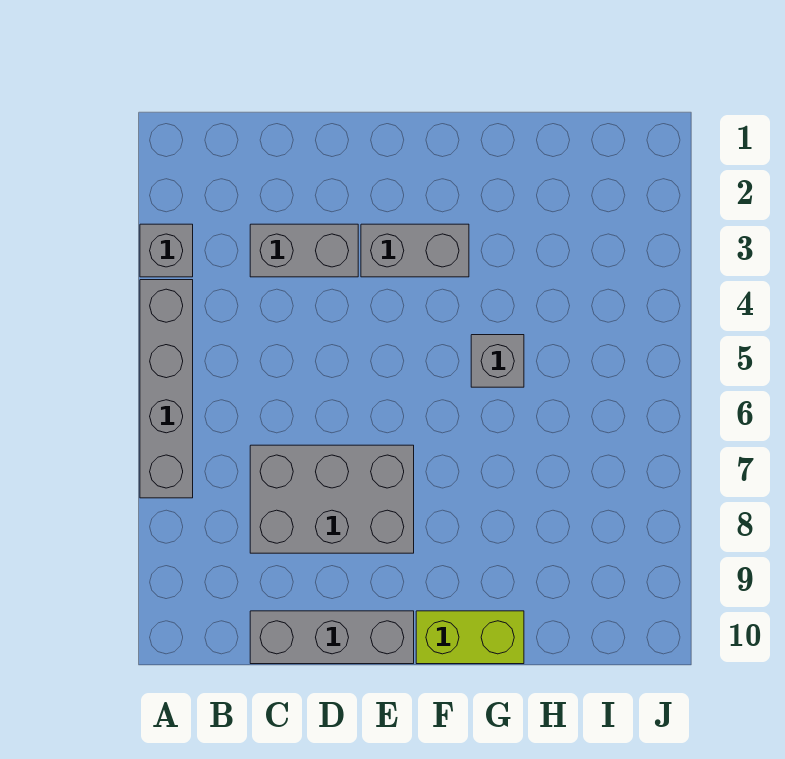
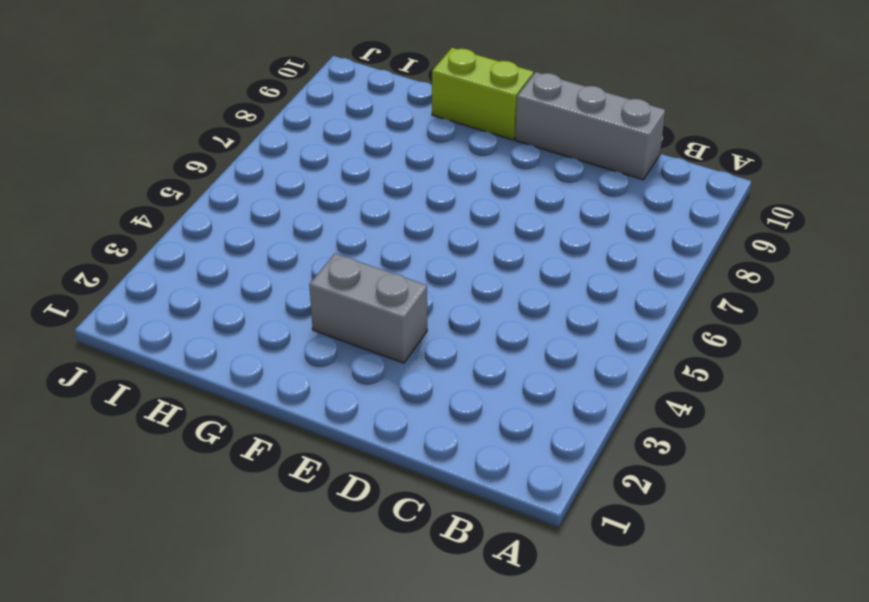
none -> grey brick A3 level 1
none -> grey brick A4:A7 level 1

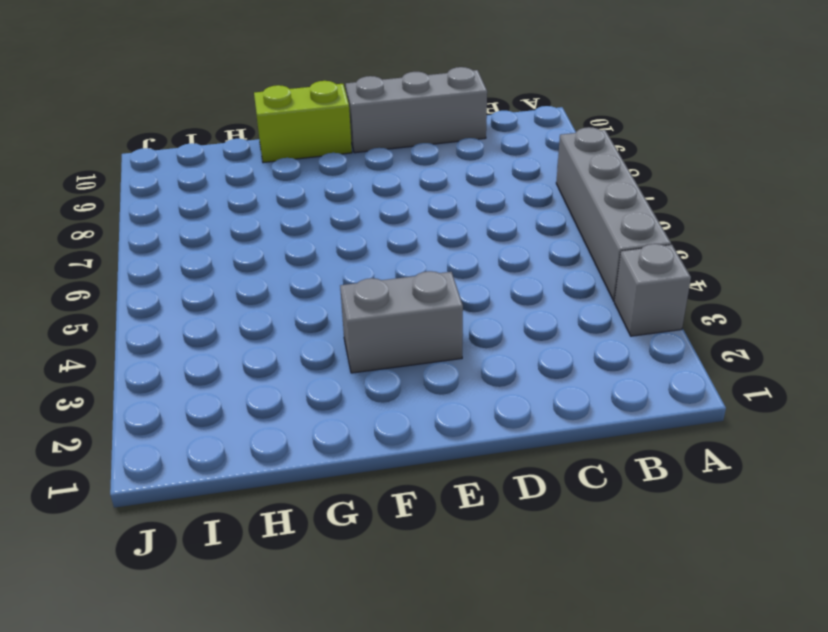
none -> grey brick C3:D3 level 1
none -> grey brick C7:E8 level 1

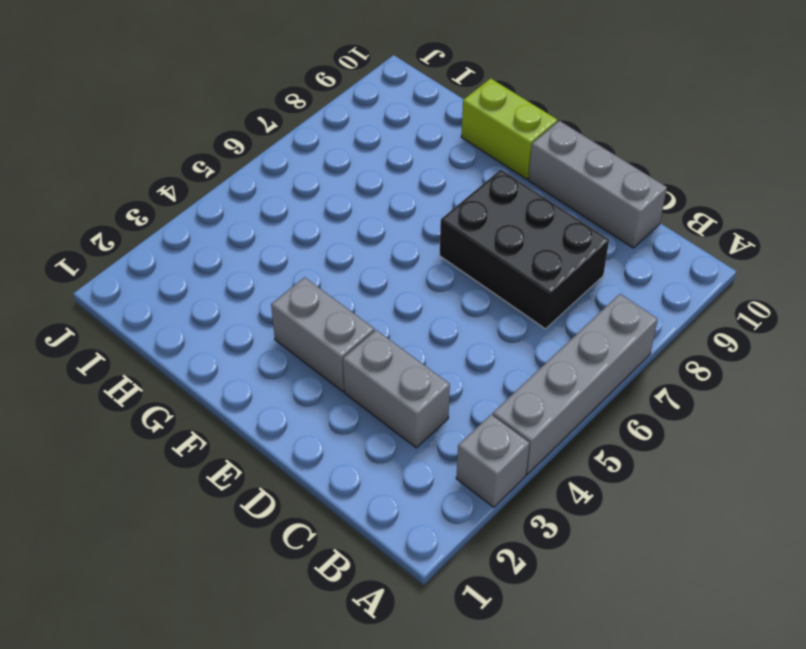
black brick C7:E8 level 1 -> grey brick C7:E8 level 1
none -> grey brick G5 level 1

